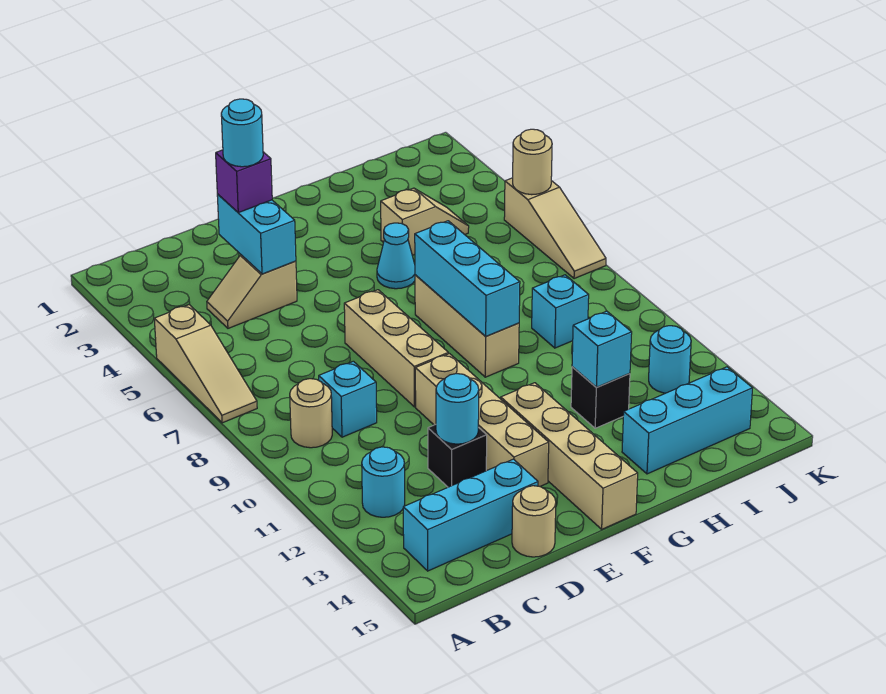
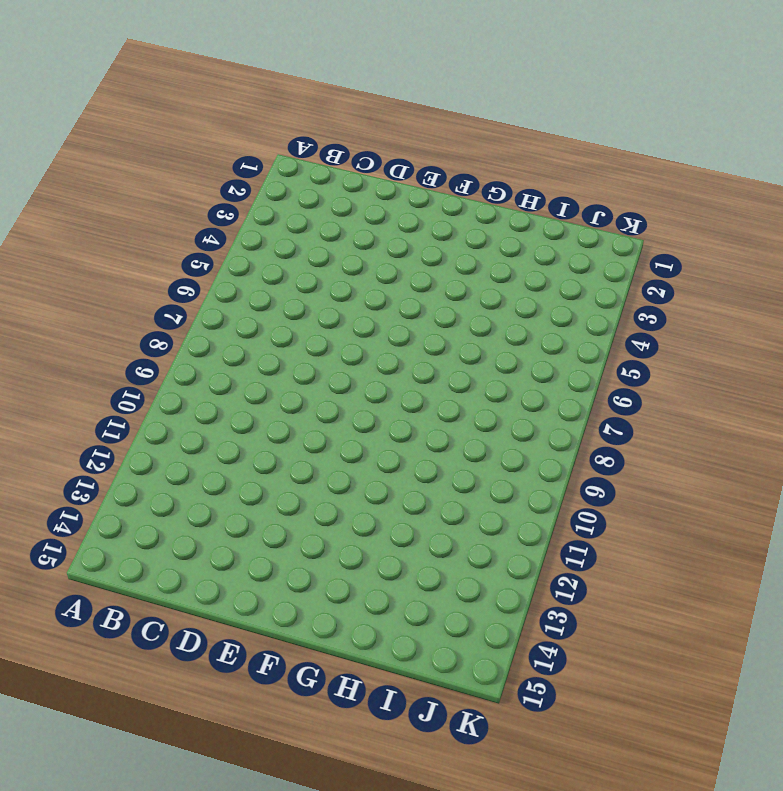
none -> tan slope A5:A7 level 1 top 5
none -> tan round brick B9 level 1
none -> cyan round brick B12 level 1

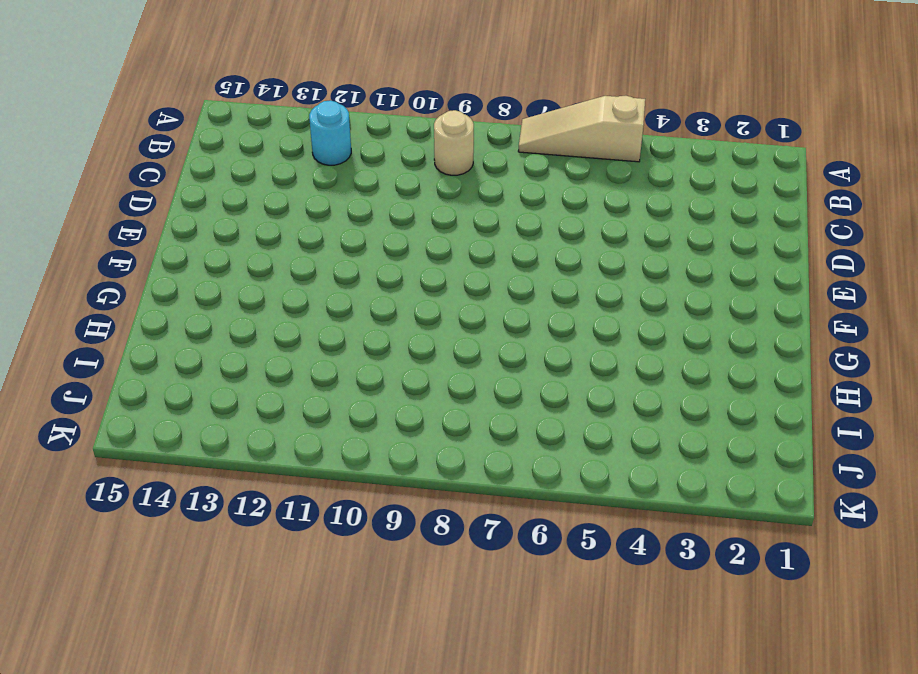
none -> cyan brick B14:D14 level 1
none -> tan slope C4:D4 level 1 top D
none -> cyan brick C9 level 1

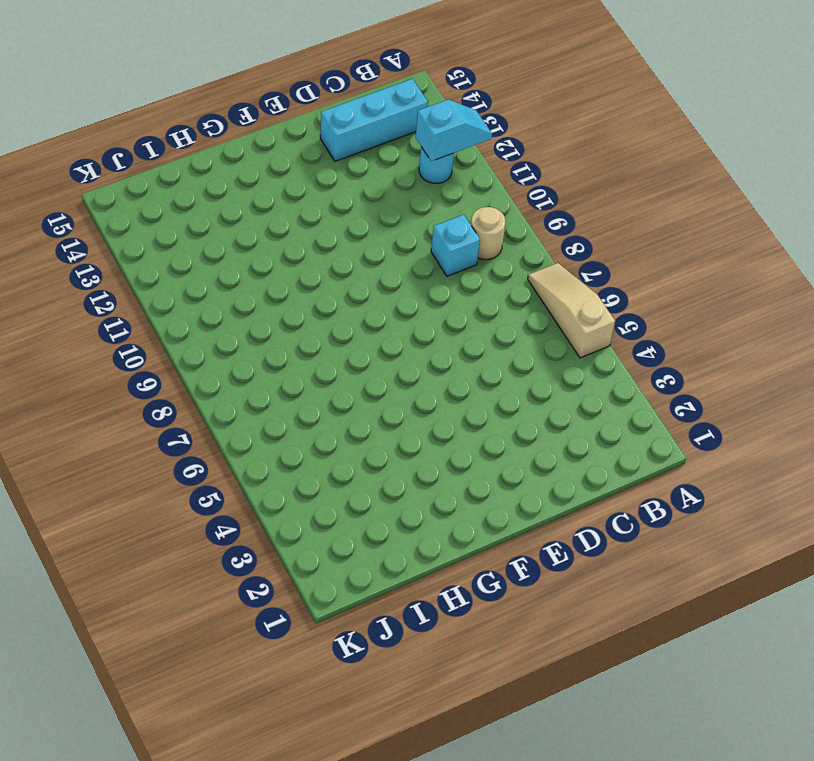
cyan slope A12:B12 level 2 top B -> none
none -> tan slope C4:D4 level 1 top D
none -> black brick D12 level 1
none -> tan round brick D15 level 1

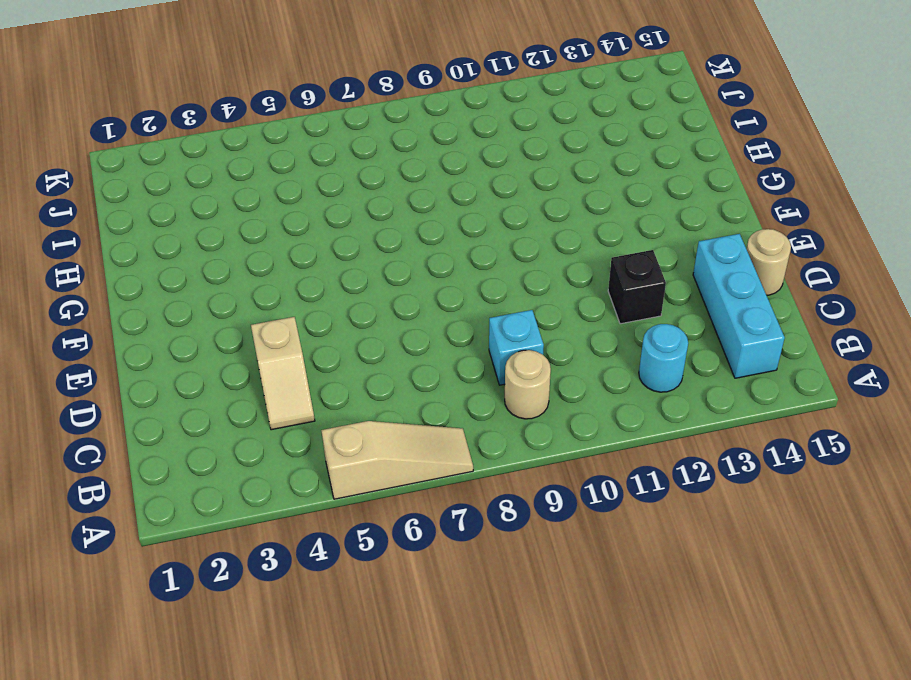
none -> tan brick E7:E9 level 1
none -> tan brick E10:E13 level 1
none -> tan brick F12:F15 level 1

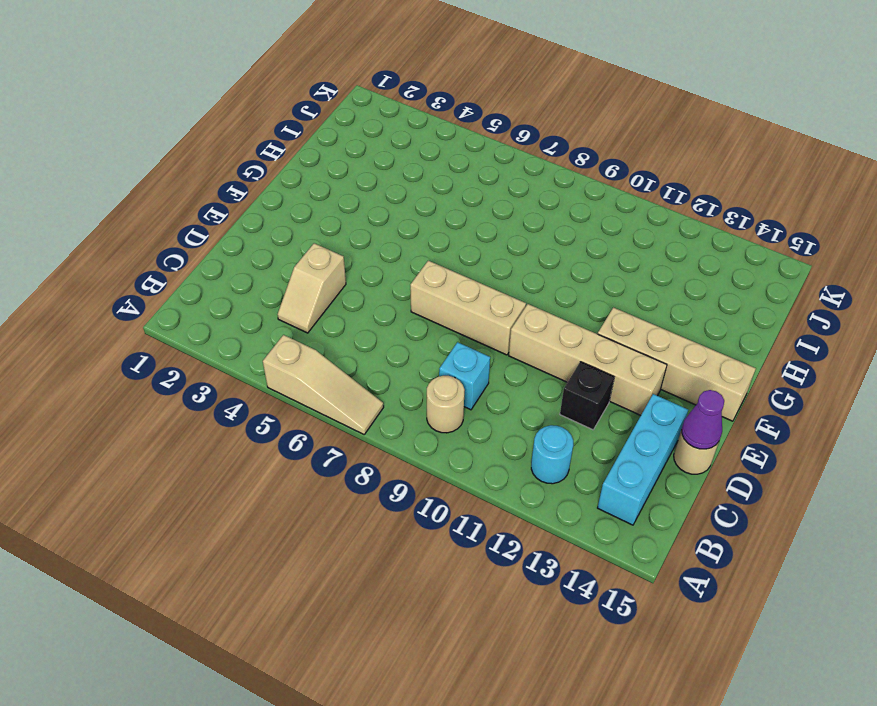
purple cone D15 level 2 -> none
none -> cyan cone G5 level 1
none -> tan brick G7:G9 level 1
none -> tan slope H4:I4 level 1 top H

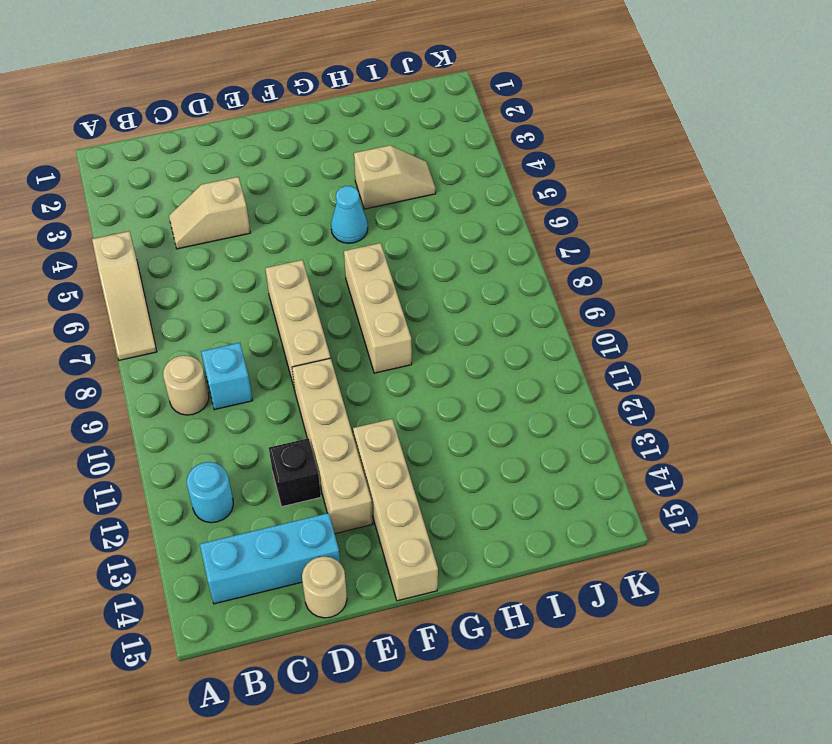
none -> black brick H12 level 1
none -> cyan brick H14:J14 level 1
none -> cyan brick I9 level 1

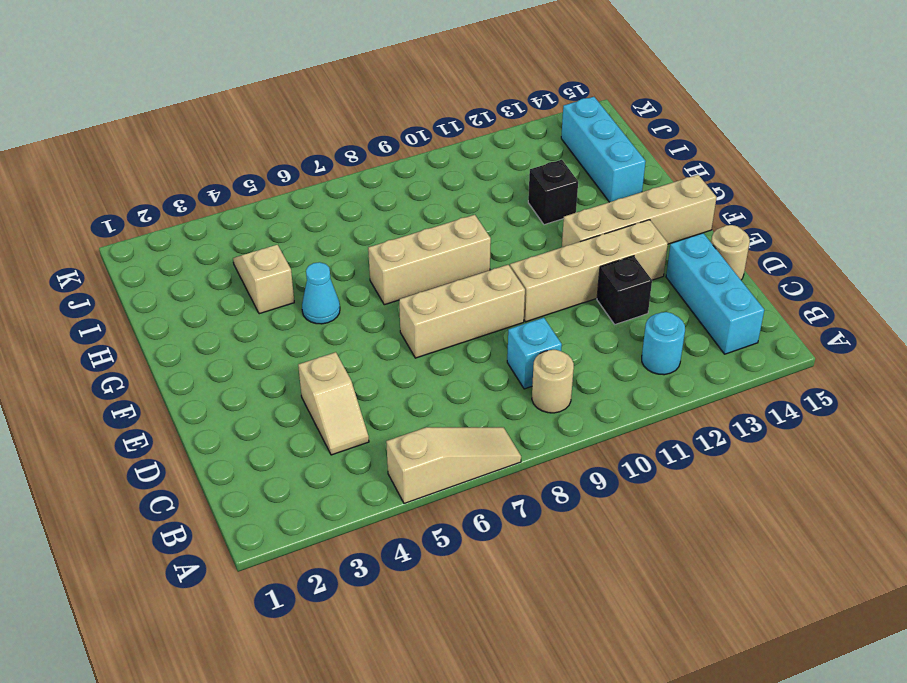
none -> cyan brick I9 level 1
none -> cyan round brick J12 level 1
none -> tan slope K5:K7 level 1 top 5

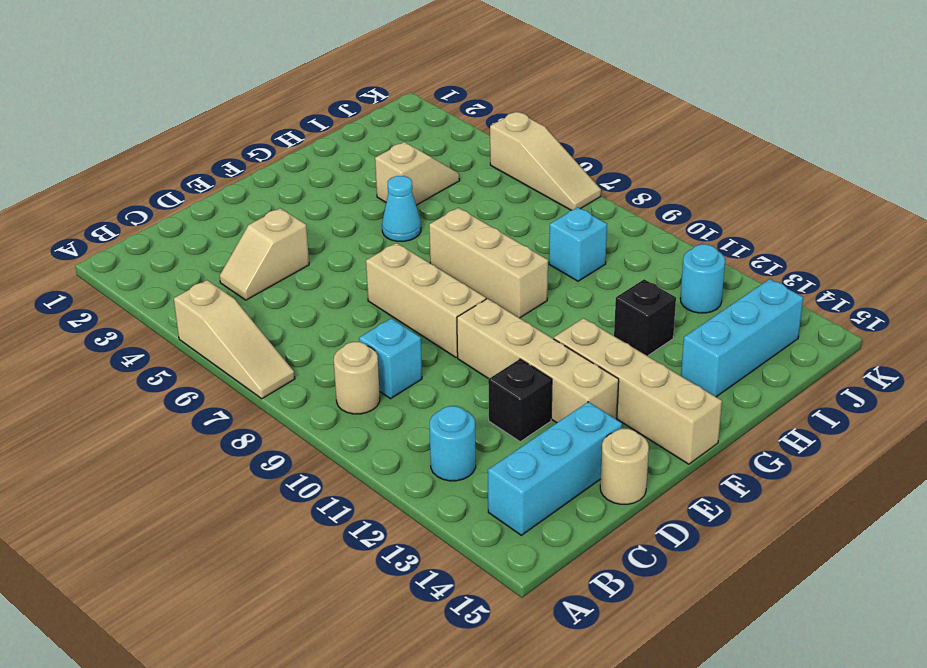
none -> cyan brick D3:D4 level 2
none -> cyan round brick D12 level 2
none -> cyan brick G7:G9 level 2

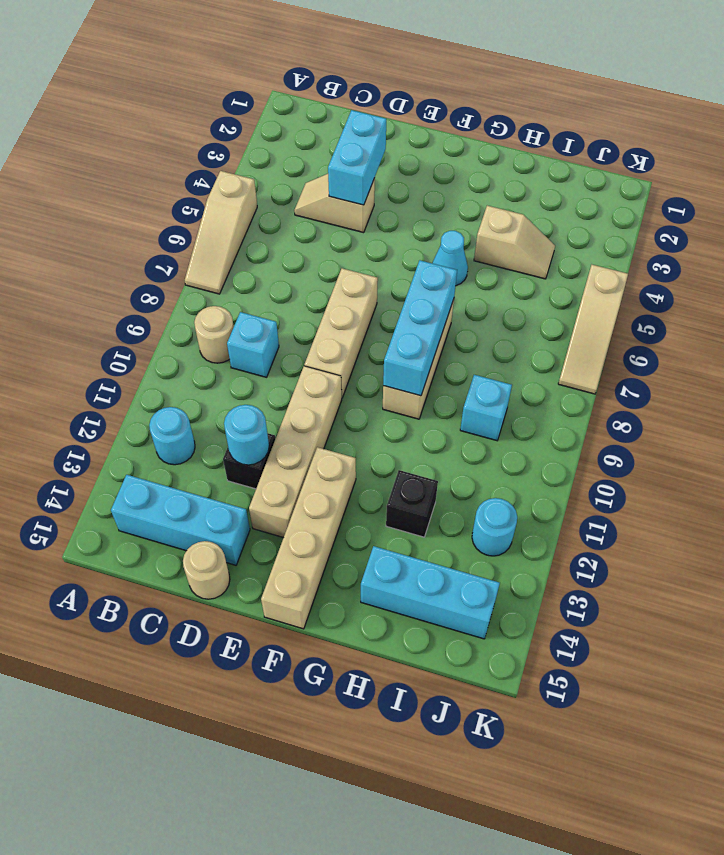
none -> cyan brick H12 level 2
none -> tan round brick K5 level 2
none -> purple brick D3 level 3

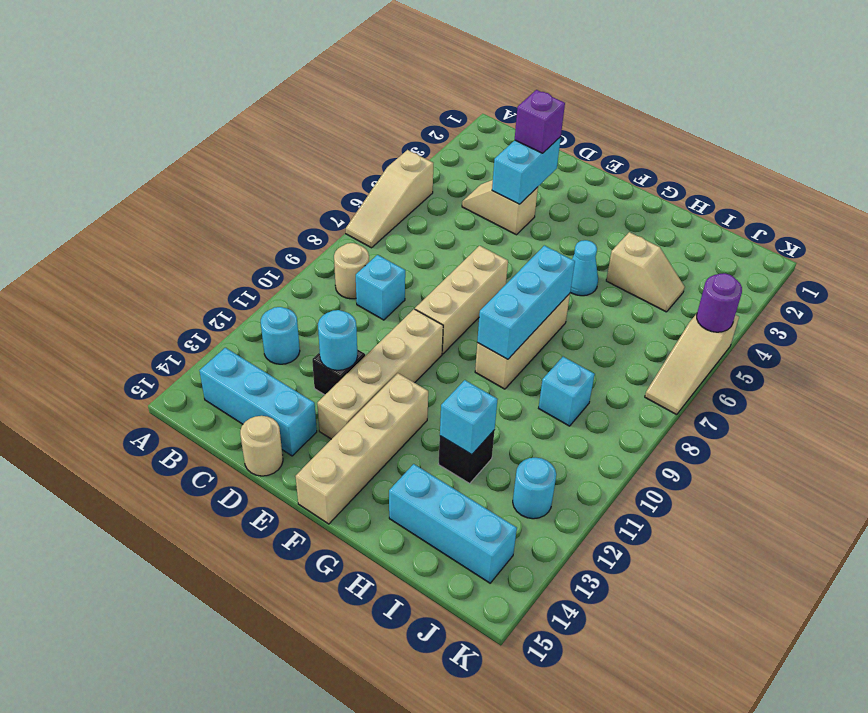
purple round brick K5 level 2 -> tan round brick K5 level 2
none -> cyan round brick D3 level 4

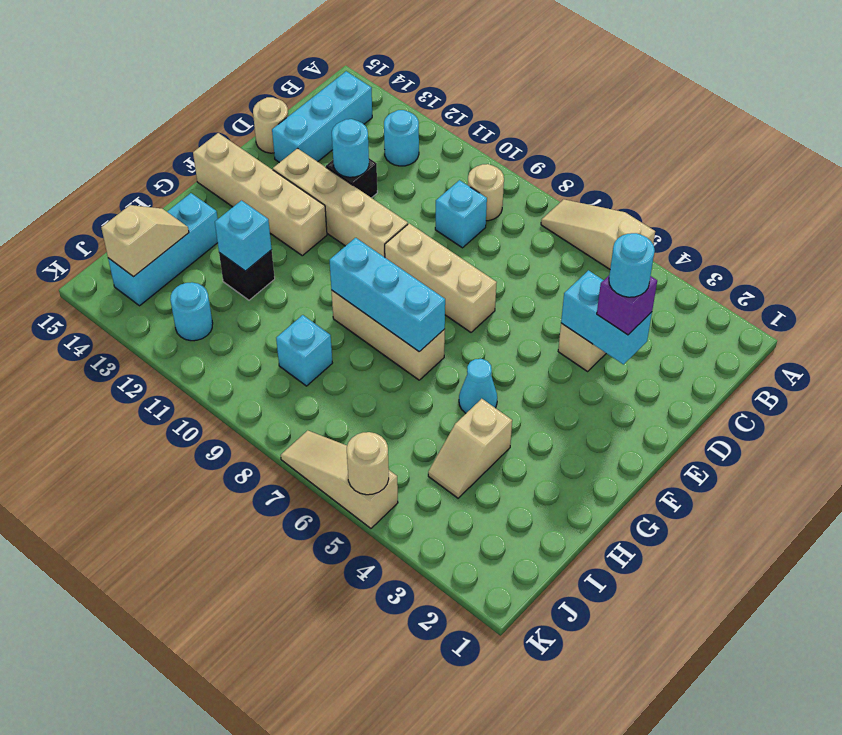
tan slope I14:J14 level 2 top J -> none

